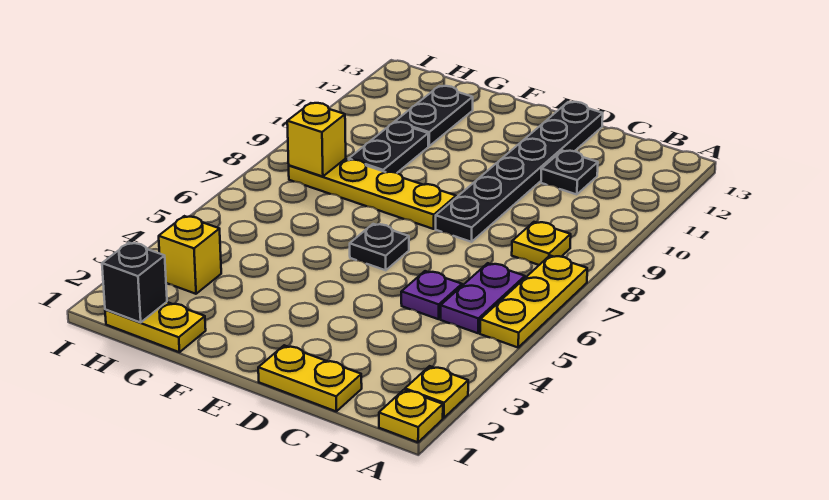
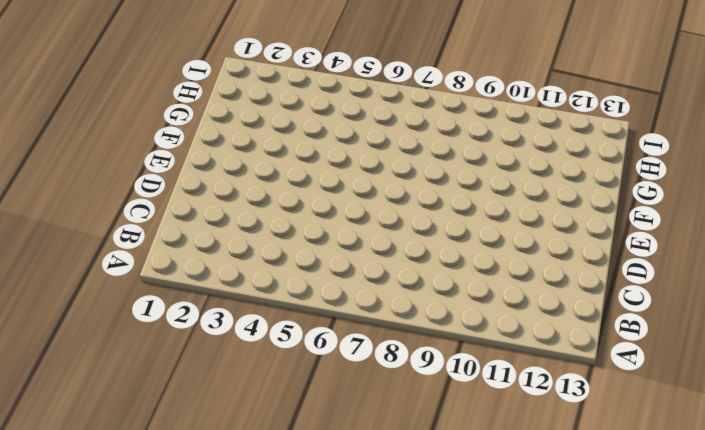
none -> yellow plate A1 level 1
none -> yellow plate A2 level 1
none -> yellow plate A5:A7 level 1

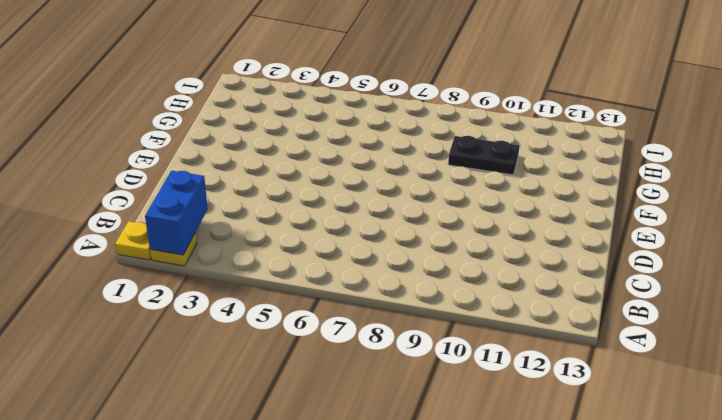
blue brick A2:B2 level 2 -> none
none -> yellow plate A5:A7 level 1
none -> purple plate B5:B6 level 1
none -> yellow plate B8 level 1

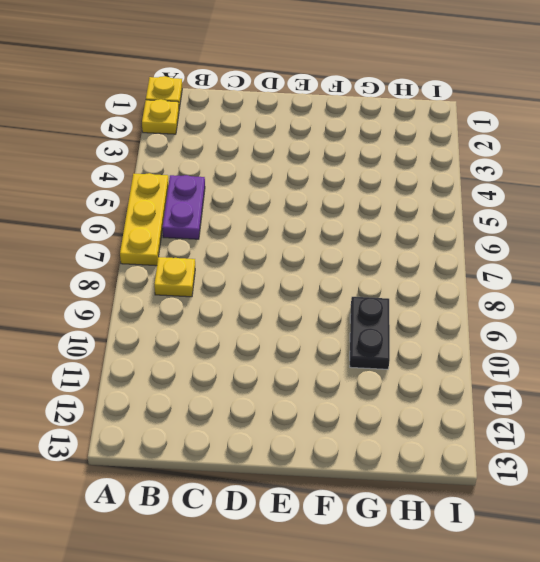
none -> yellow plate C1:D1 level 1
none -> purple plate C5 level 1
none -> black plate C11 level 1

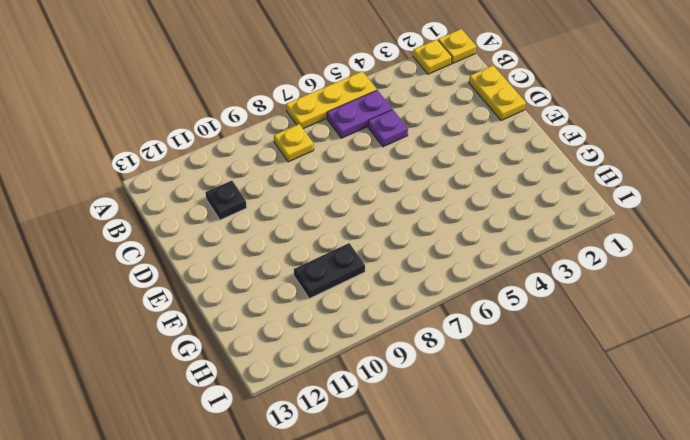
none -> black plate D8:D13 level 1
none -> black plate E6 level 1
none -> yellow plate E8:H8 level 1

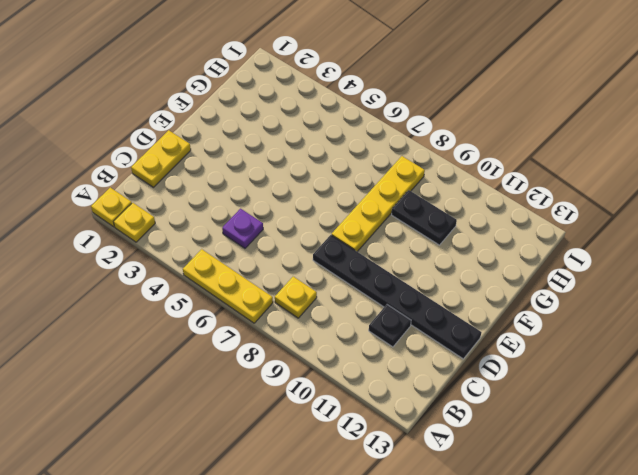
none -> purple plate B5:B6 level 1
none -> black plate E6 level 1
none -> yellow plate G1:H1 level 1

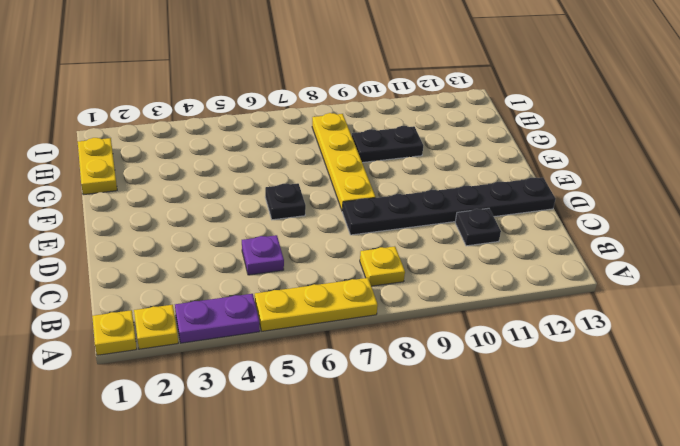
purple plate A3:A4 level 1 -> purple plate B5:B6 level 1
none -> yellow plate C1:D1 level 1
none -> black plate G11:G12 level 1
none -> yellow brick H3 level 1

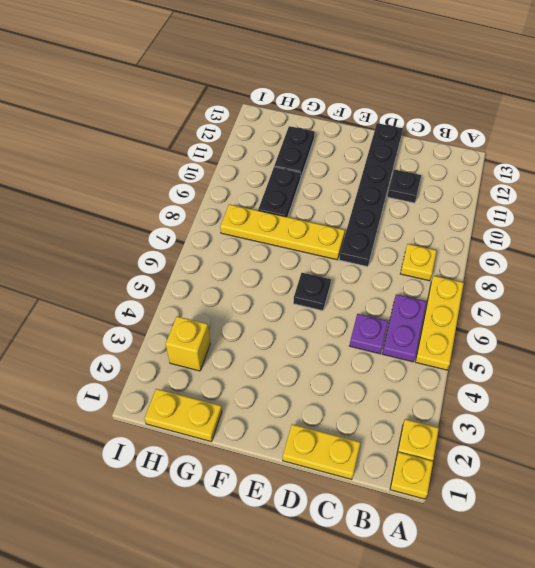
none -> black brick H1 level 2
none -> yellow brick H8 level 2

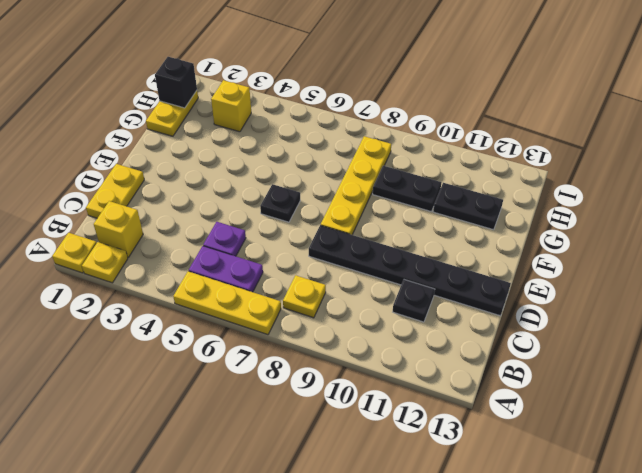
yellow brick B2 level 1 -> yellow brick H8 level 2

